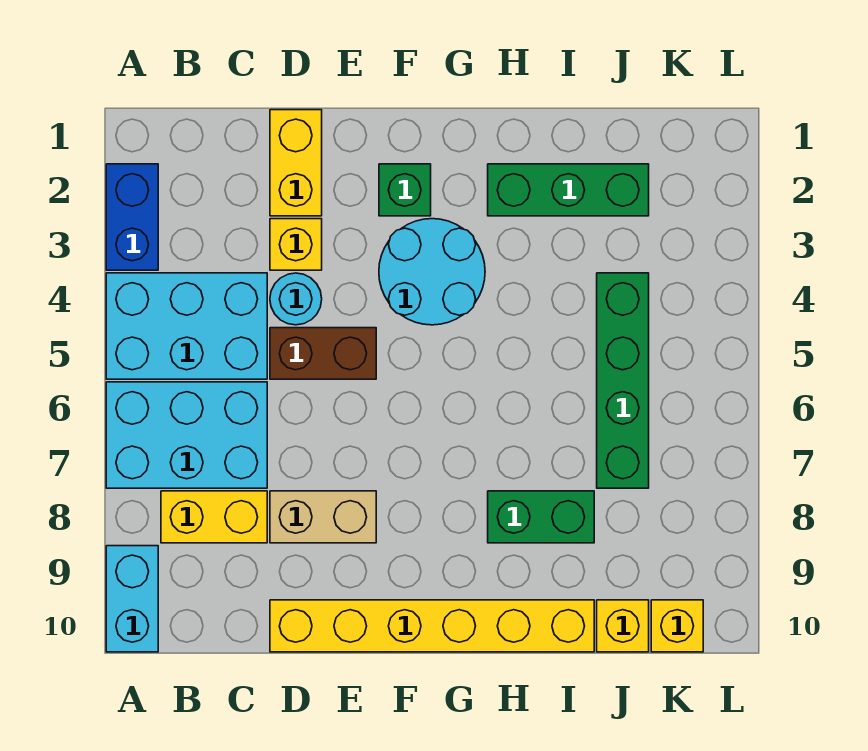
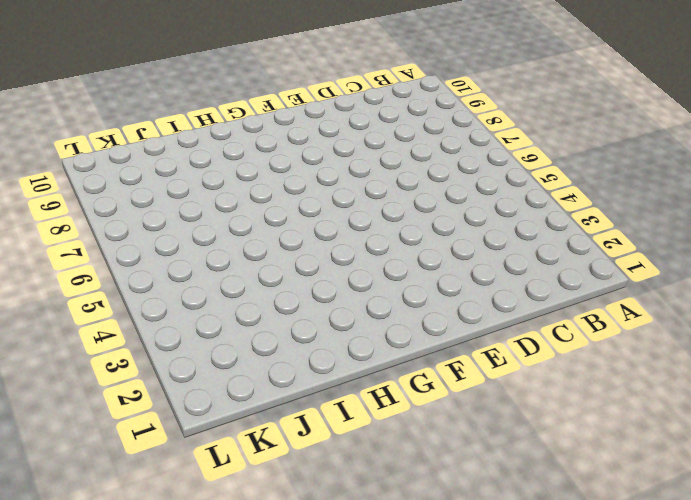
none -> blue brick A2:A3 level 1
none -> cyan brick A4:C5 level 1
none -> cyan brick A6:C7 level 1

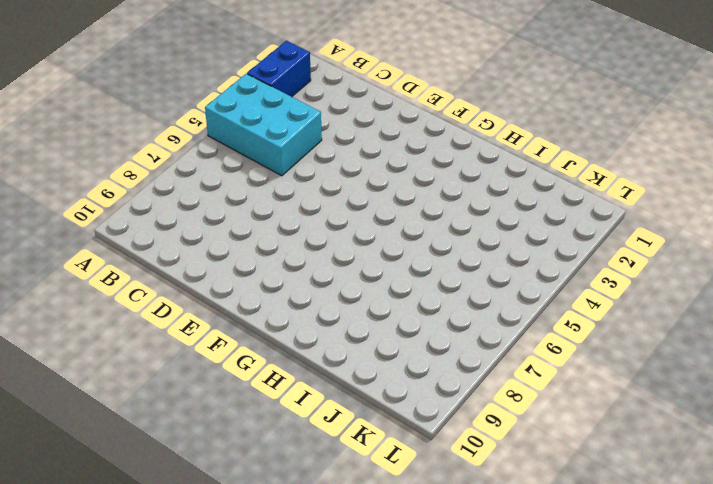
none -> cyan brick A6:C7 level 1
none -> cyan brick A9:A10 level 1
none -> yellow brick B8:C8 level 1

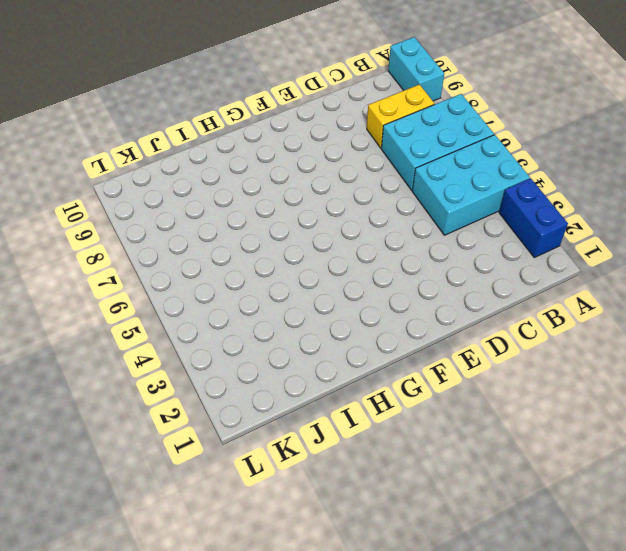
none -> yellow brick D1:D2 level 1
none -> yellow brick D3 level 1
none -> cyan round brick D4 level 1

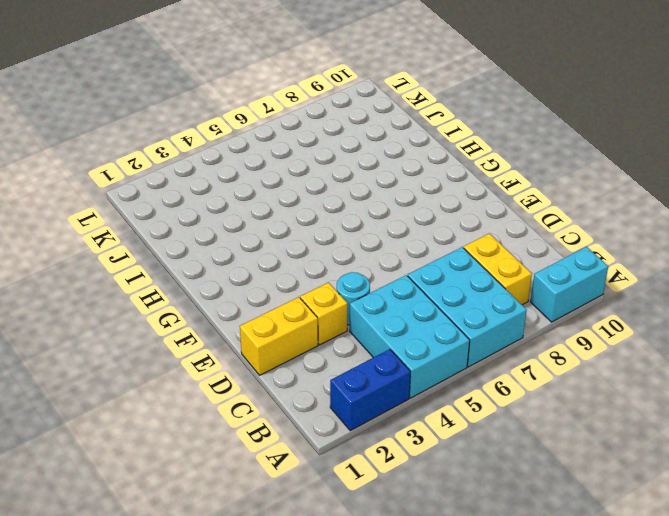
none -> brown brick D5:E5 level 1
none -> tan brick D8:E8 level 1
none -> yellow brick D10:I10 level 1

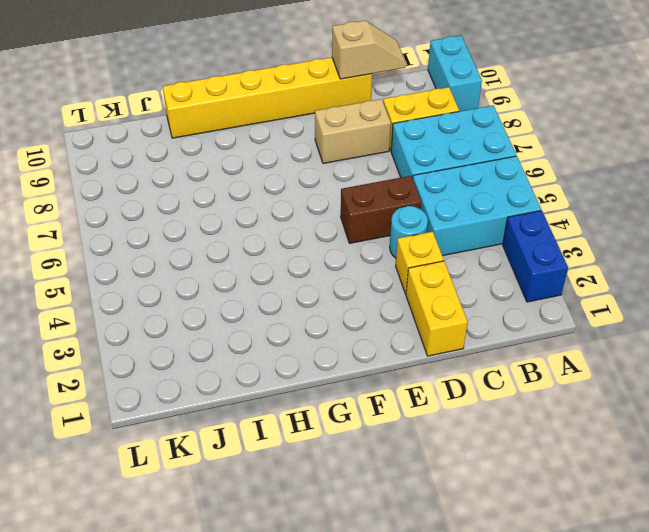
tan slope C10:D10 level 2 top D -> none
none -> green brick F2 level 1
none -> cyan round brick F3:G4 level 1
none -> green brick H2:J2 level 1

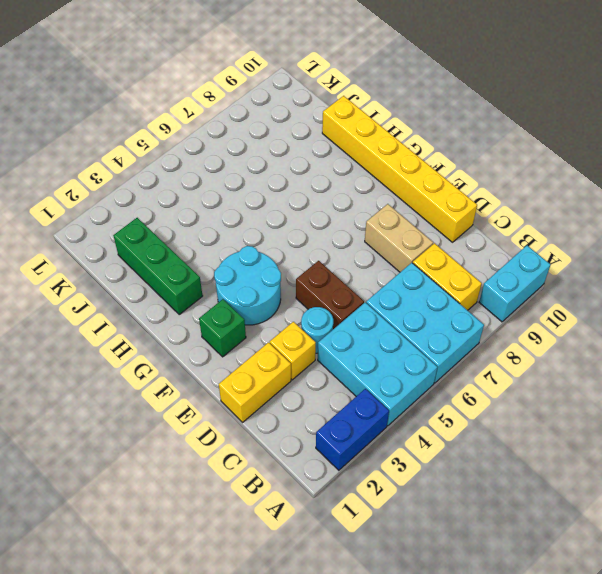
none -> green brick H8:I8 level 1
none -> green brick J4:J7 level 1
none -> yellow brick J10 level 1

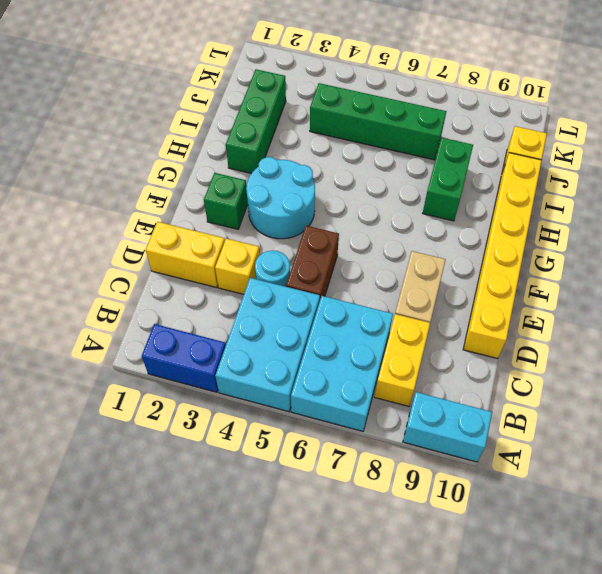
none -> yellow brick K10 level 1

